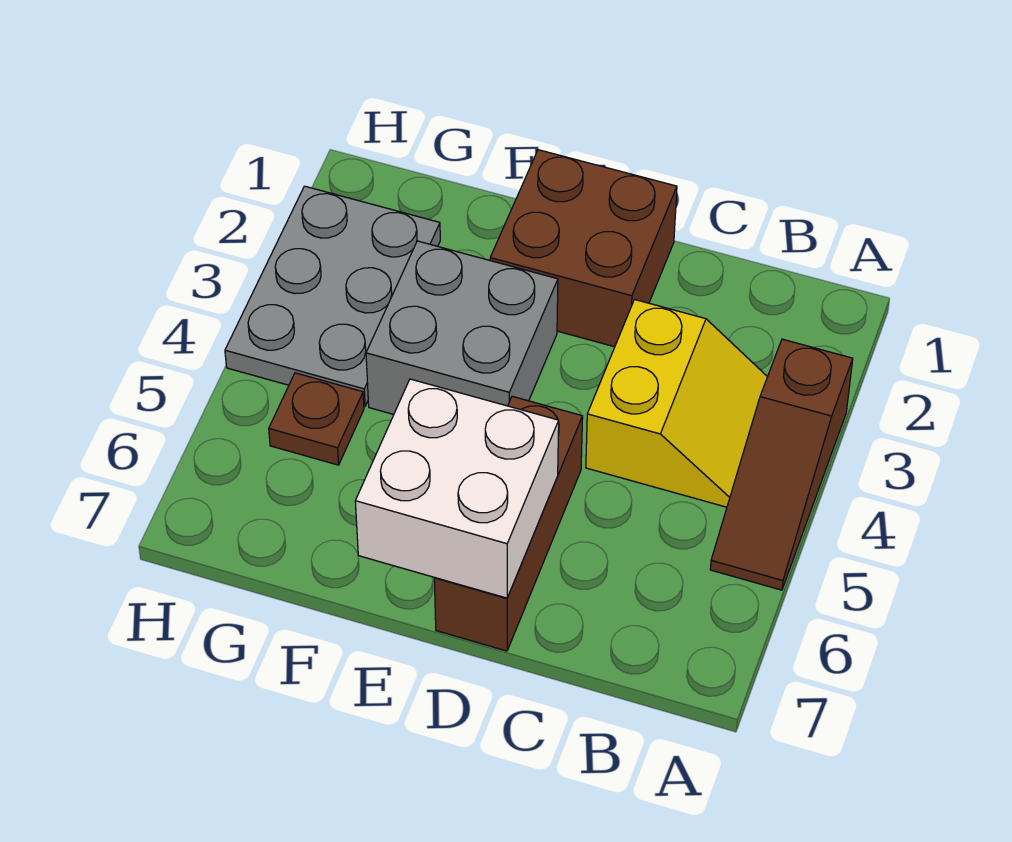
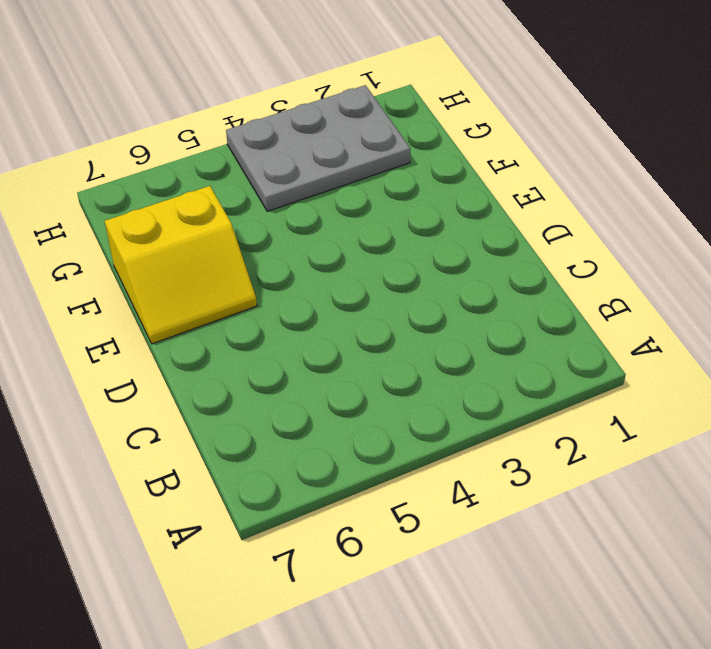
yellow slope E6:F7 level 1 top F -> yellow slope B3:C4 level 1 top C
none -> brown slope A3:A5 level 1 top 3
none -> brown brick D1:E2 level 1

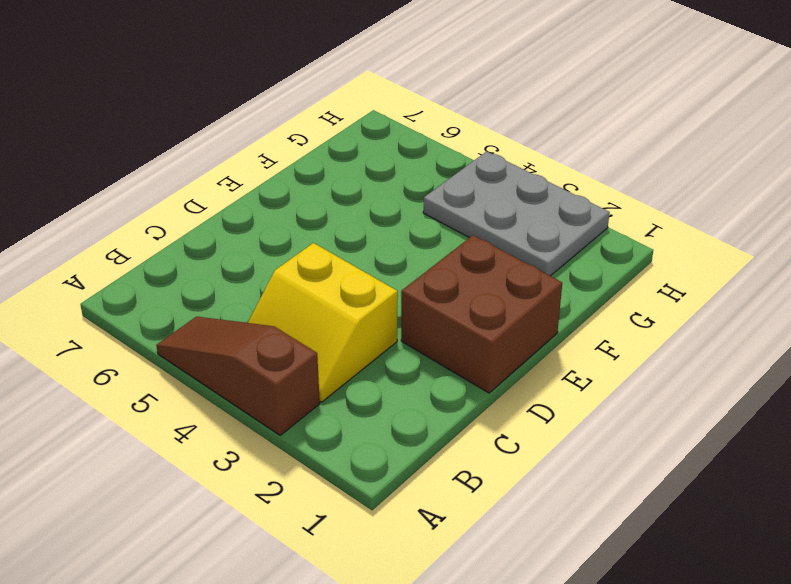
none -> brown brick D5:D7 level 1
none -> grey brick E3:F4 level 1

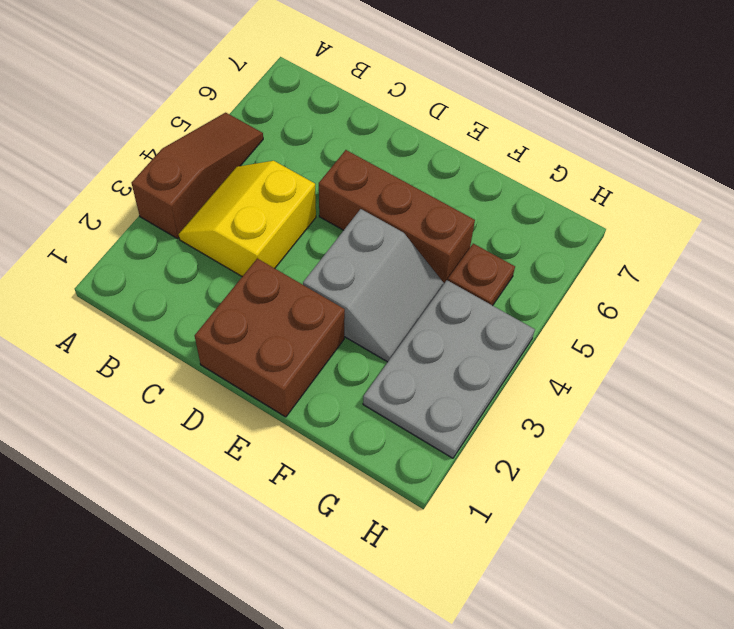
brown brick D5:F5 level 1 -> brown brick D5:D7 level 1
grey slope E3:F4 level 1 top E -> grey brick E3:F4 level 1
none -> white brick D6:E7 level 2

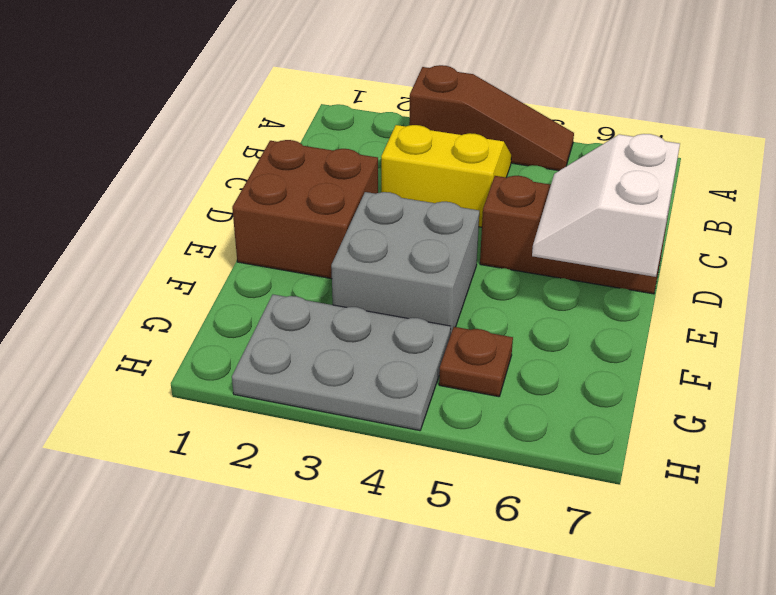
white slope D6:E7 level 2 top 7 -> white brick D6:E7 level 2

